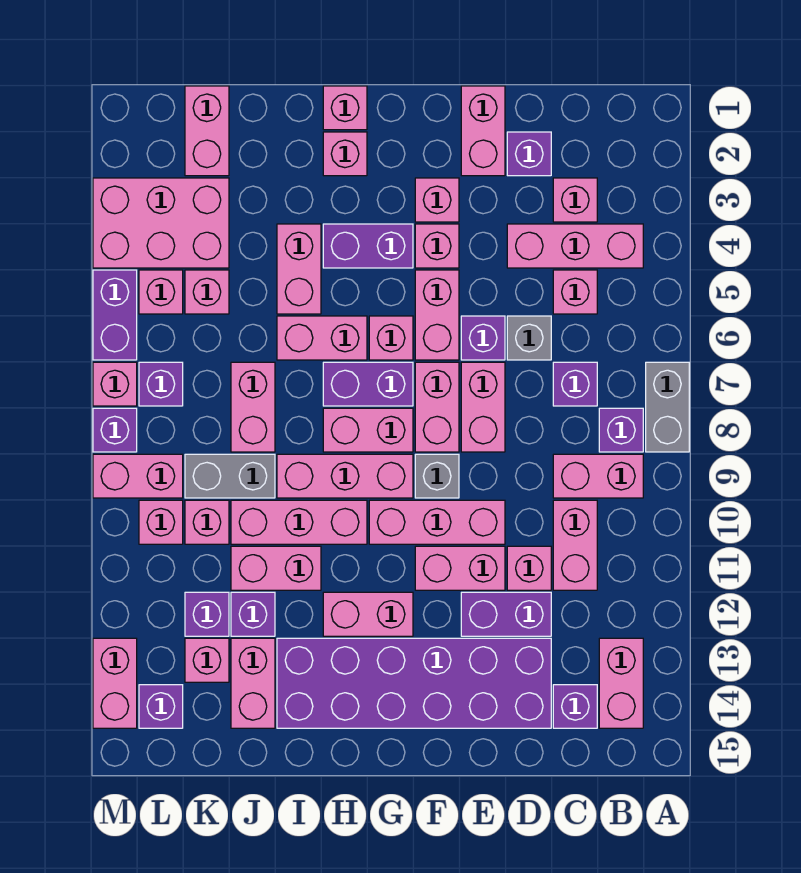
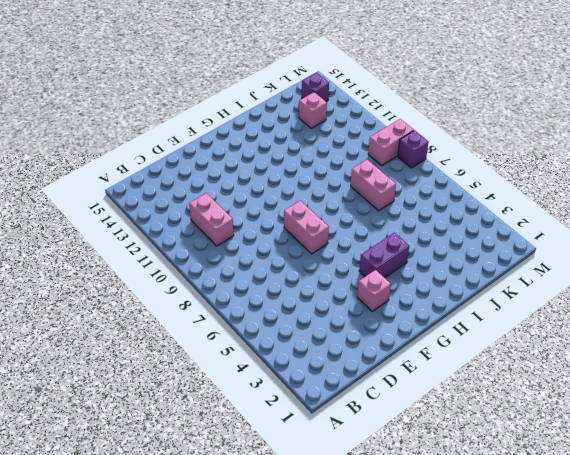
none -> grey brick A7:A8 level 1
none -> pink brick B4:D4 level 1
none -> purple brick B8 level 1
none -> pink brick B9:C9 level 1

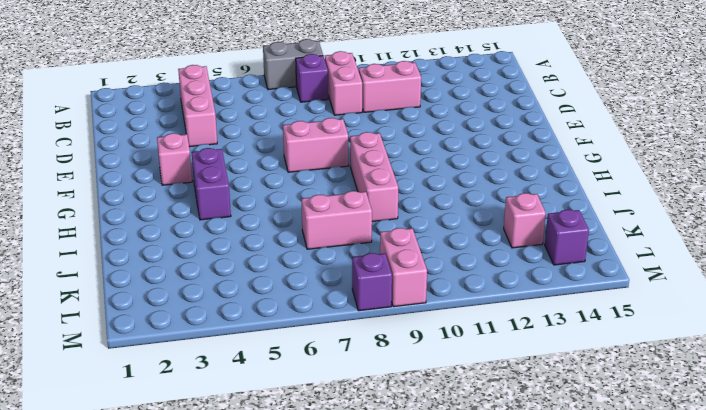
none -> pink brick B13:B14 level 1
none -> pink brick C3 level 1
none -> pink brick C5 level 1
none -> purple brick C7 level 1

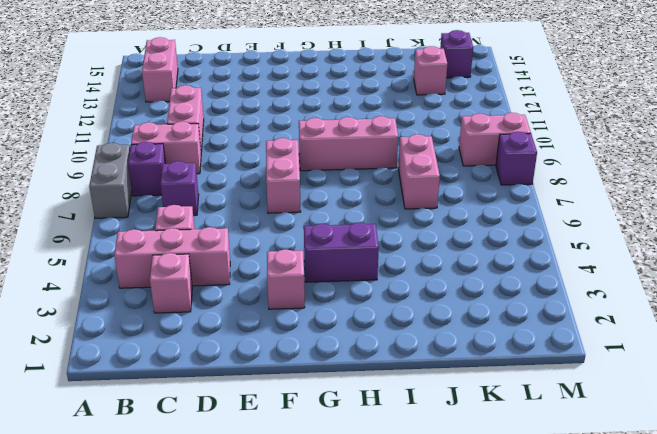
none -> purple brick C14 level 1
none -> purple brick D2 level 1
none -> grey brick D6 level 1
none -> pink brick D11 level 1

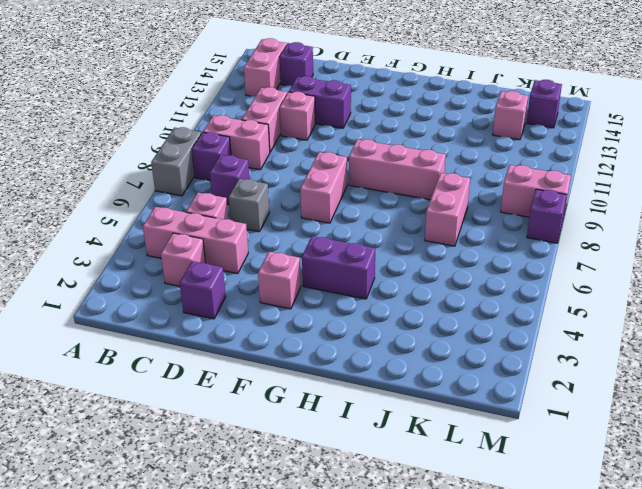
none -> purple brick D13:I14 level 1
none -> pink brick E1:E2 level 1
none -> purple brick E6 level 1
none -> pink brick E7:E8 level 1

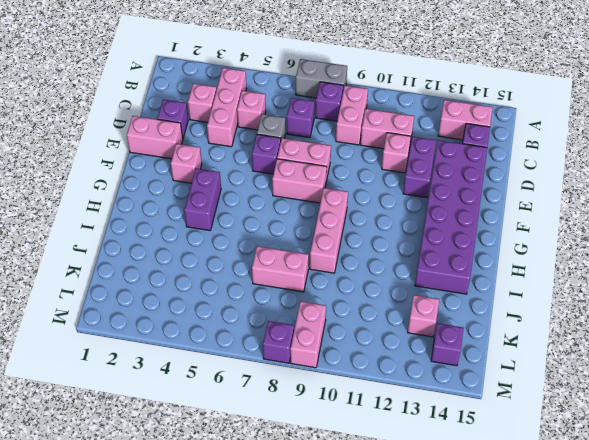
none -> pink brick E10:G10 level 1
none -> pink brick E11:F11 level 1
none -> pink brick F4 level 1
none -> pink brick F5:F6 level 1

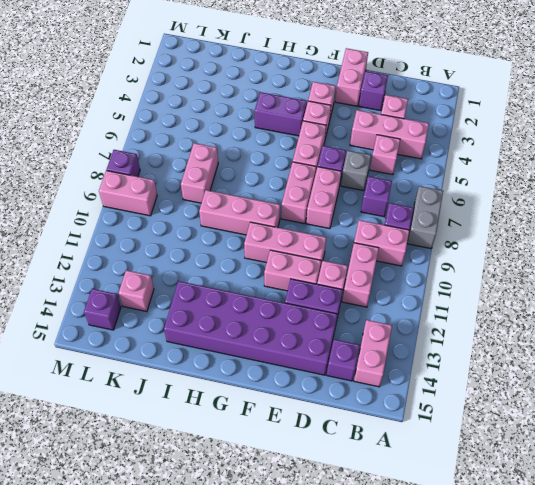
none -> grey brick F9 level 1
none -> pink brick G6 level 1
none -> purple brick G7:H7 level 1
none -> pink brick G8:H8 level 1

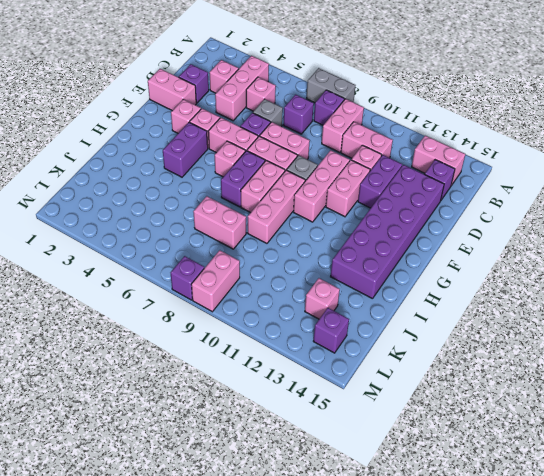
none -> pink brick G12:H12 level 1
none -> pink brick H1 level 1
none -> pink brick H2 level 1
none -> pink brick H6:I6 level 1

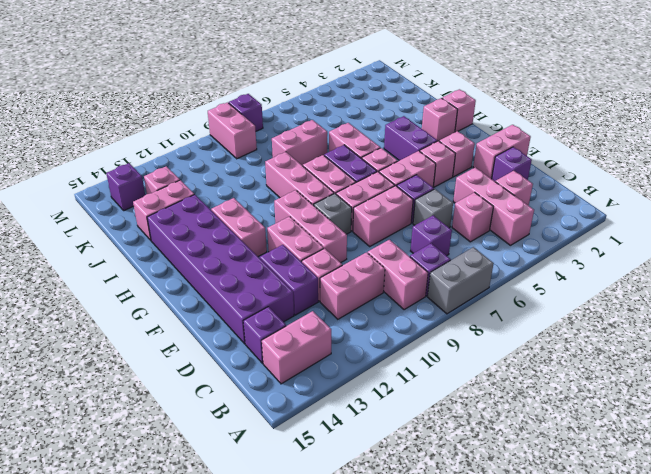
none -> pink brick H10:J10 level 1
none -> pink brick I4:I5 level 1
none -> pink brick I11:J11 level 1
none -> grey brick J9:K9 level 1

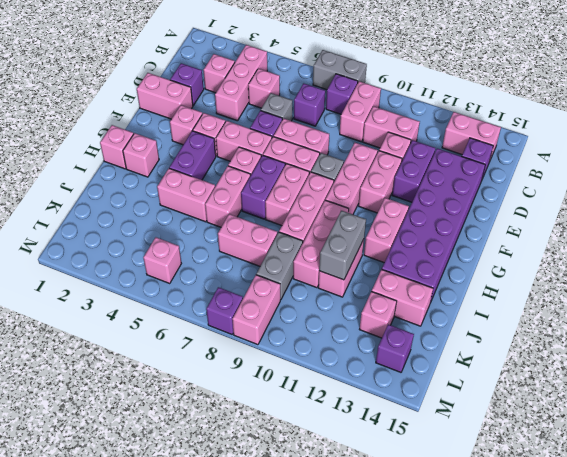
grey brick I11:J11 level 2 -> none
none -> purple brick J12 level 1
none -> pink brick K1:K2 level 1
none -> pink brick K3:M4 level 1
none -> pink brick K5 level 1

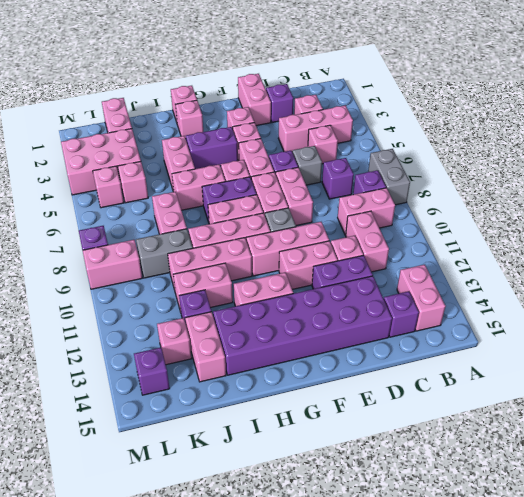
none -> pink brick K10 level 1
none -> purple brick K12 level 1
none -> purple brick L7 level 1
none -> pink brick L10 level 1

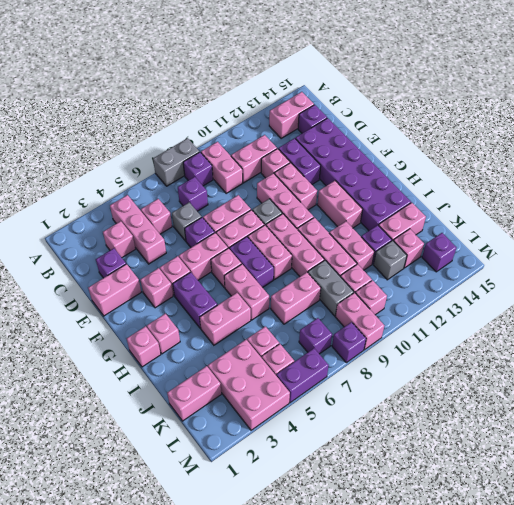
grey brick K12 level 1 -> purple brick K12 level 1
none -> pink brick M7 level 1
none -> pink brick M13:M14 level 1

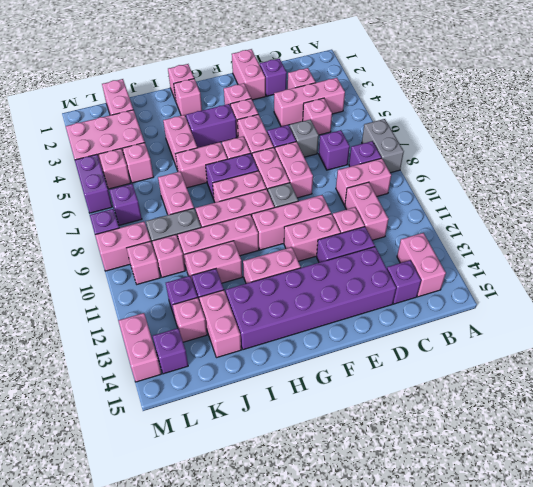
none -> pink brick M7 level 1

